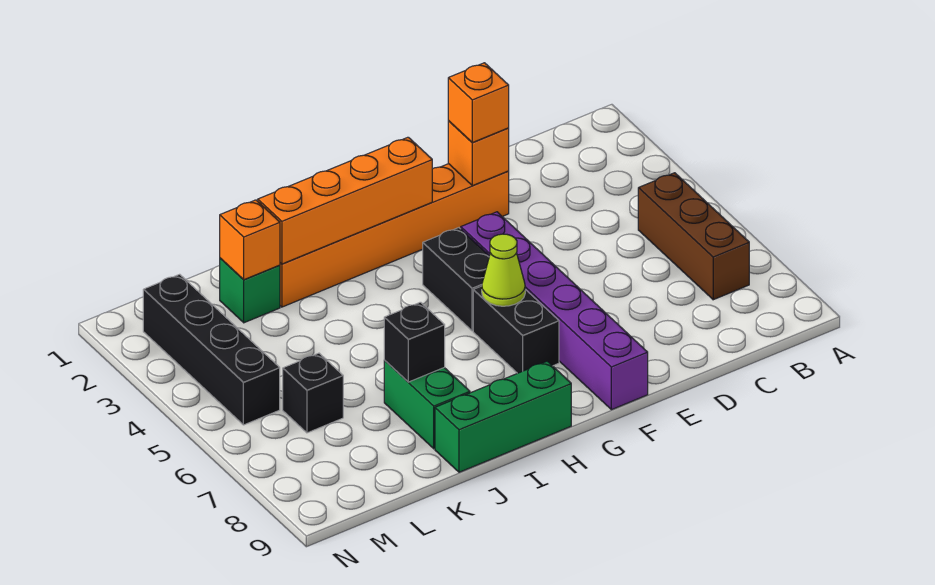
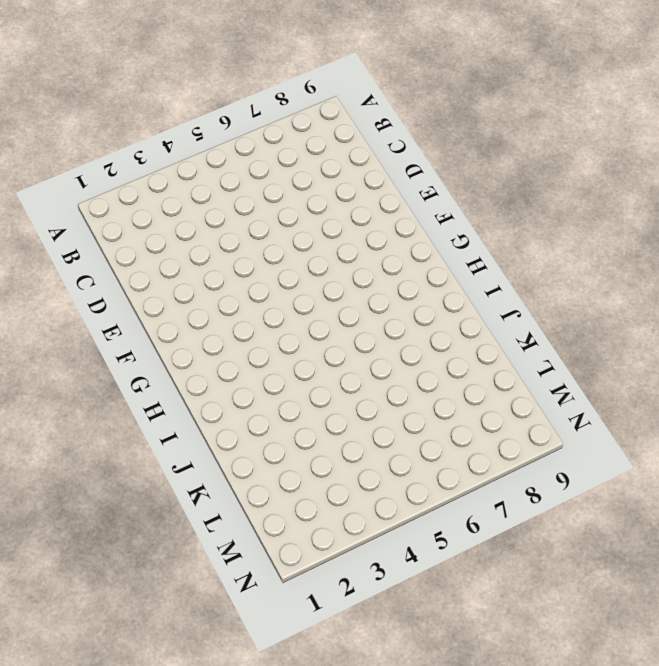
none -> brown brick B5:B7 level 1
none -> orange brick E2:J2 level 1
none -> purple brick F4:F9 level 1

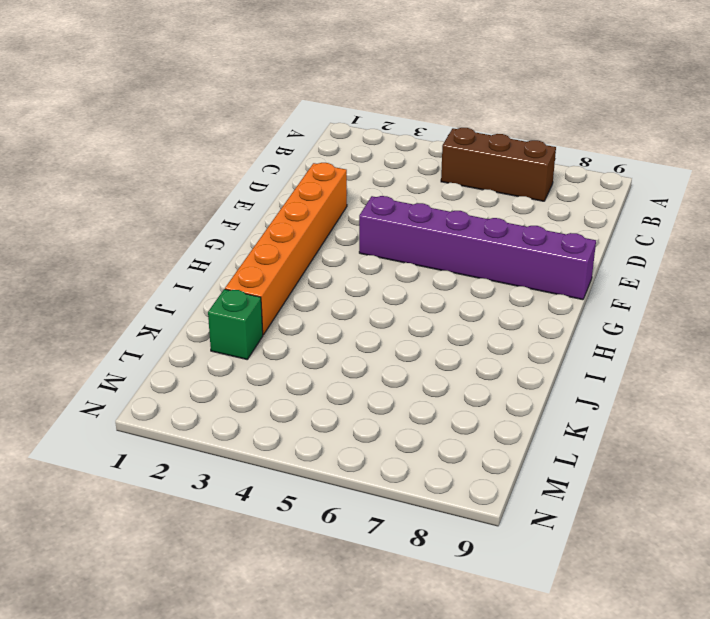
none -> black brick G4:G5 level 1
none -> black brick G6:G7 level 1
none -> green brick H9:J9 level 1

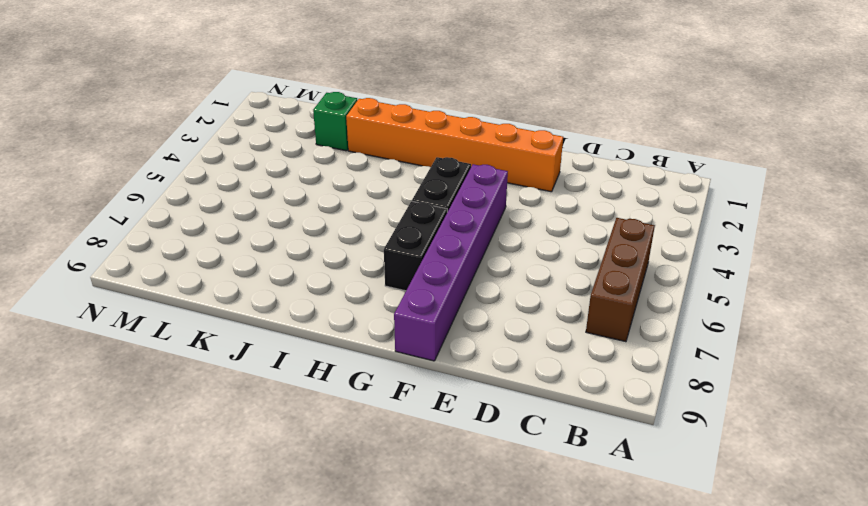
none -> green brick H9:J9 level 1
none -> green brick J7:J8 level 1
none -> black brick L6 level 1

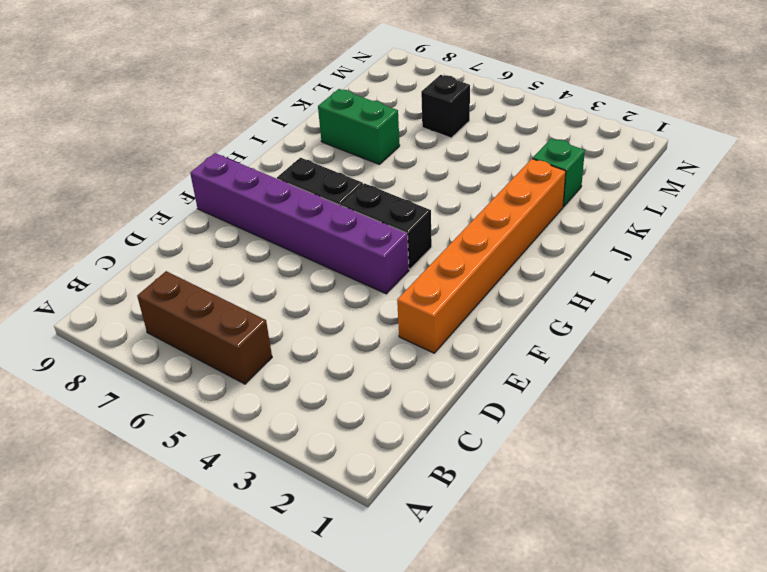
none -> green brick H9:J9 level 1
none -> black brick M2:M5 level 1
none -> orange brick E2 level 2

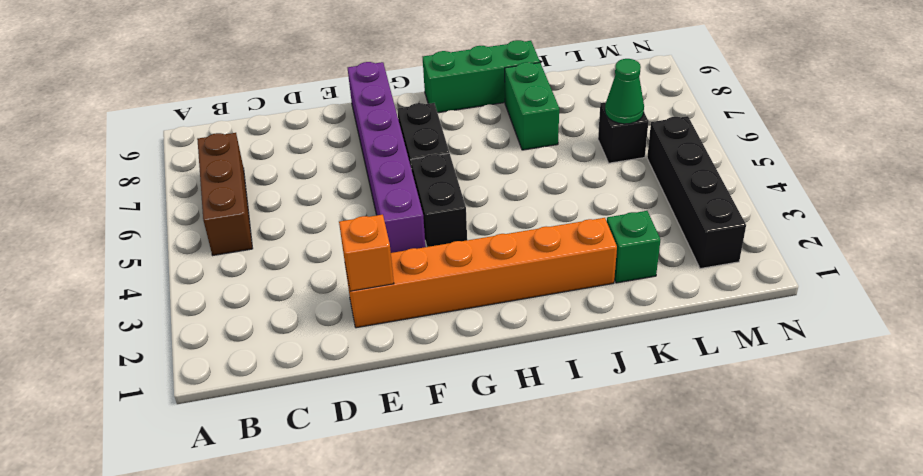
green cone L6 level 2 -> none
none -> orange brick G2:J2 level 2
none -> lime cone G6 level 2
none -> black brick J7 level 2

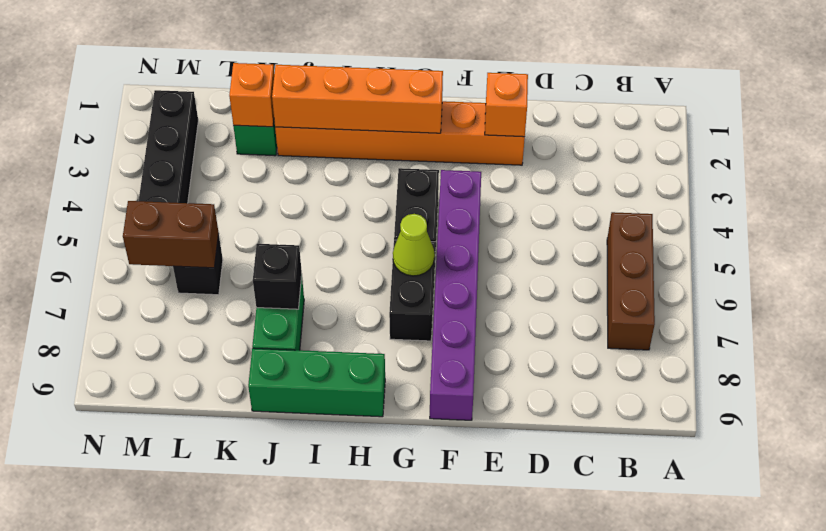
brown brick L6:M6 level 2 -> none
none -> orange brick E2 level 3

